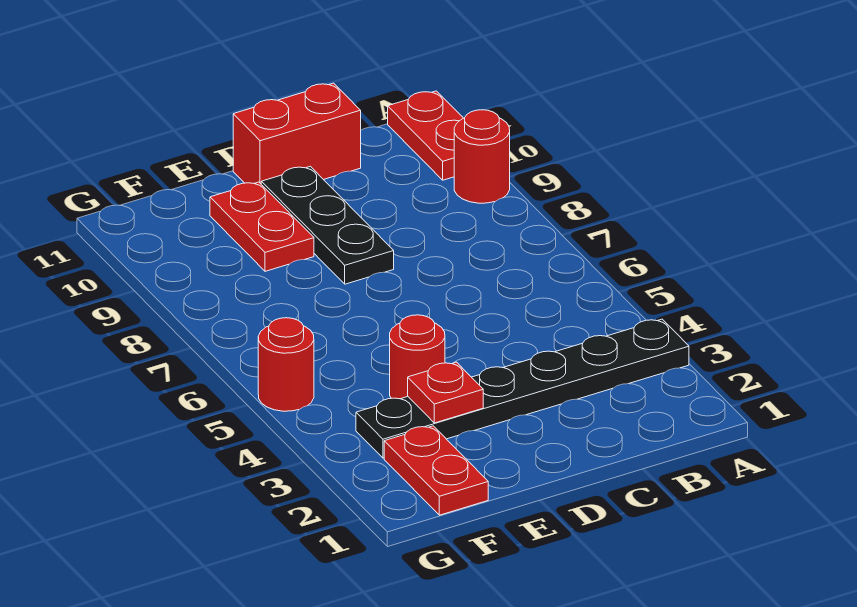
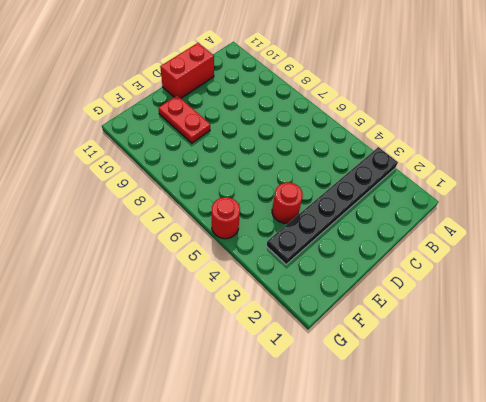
none -> red round brick A9 level 1
none -> red plate A10:A11 level 1

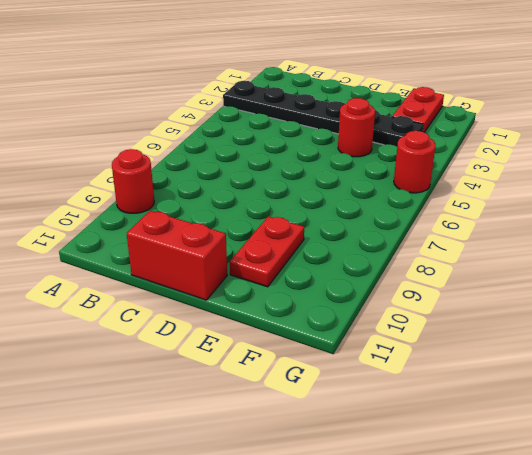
none -> red plate A10:A11 level 1
none -> black plate D8:D10 level 1

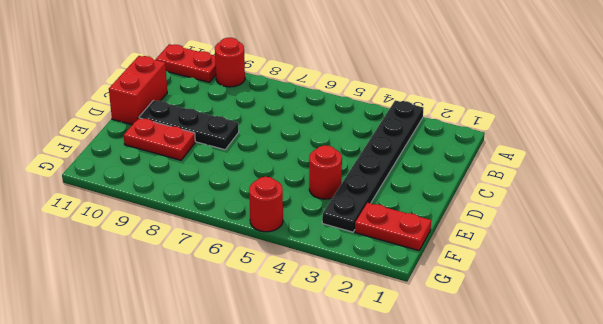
none -> red plate E3 level 2

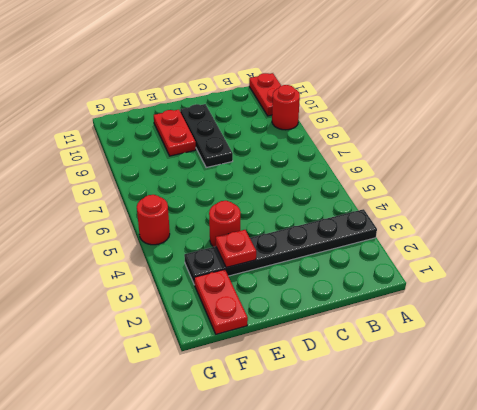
none -> red brick C11:D11 level 1

